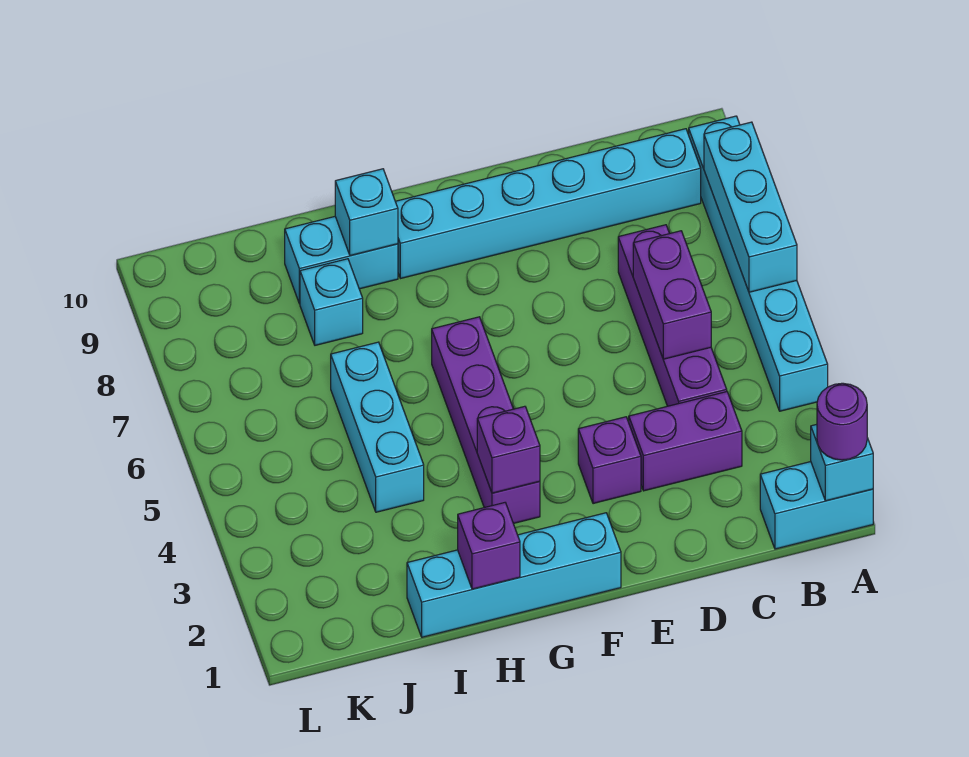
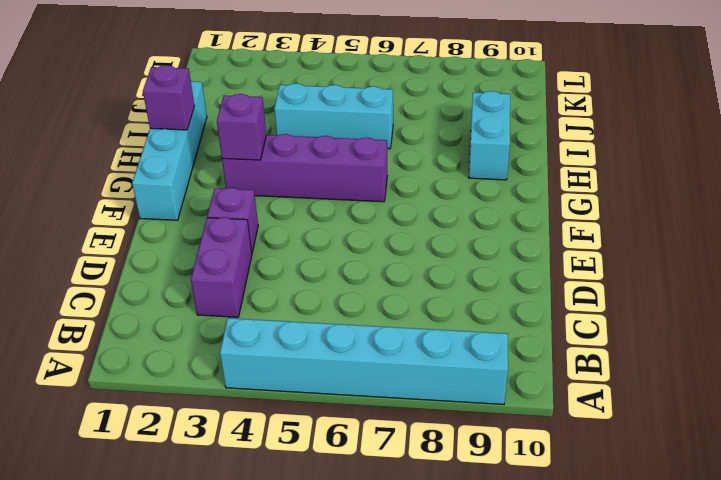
none -> cyan brick A1:B1 level 1
none -> cyan brick B9:G9 level 1
none -> purple brick C4:C7 level 1

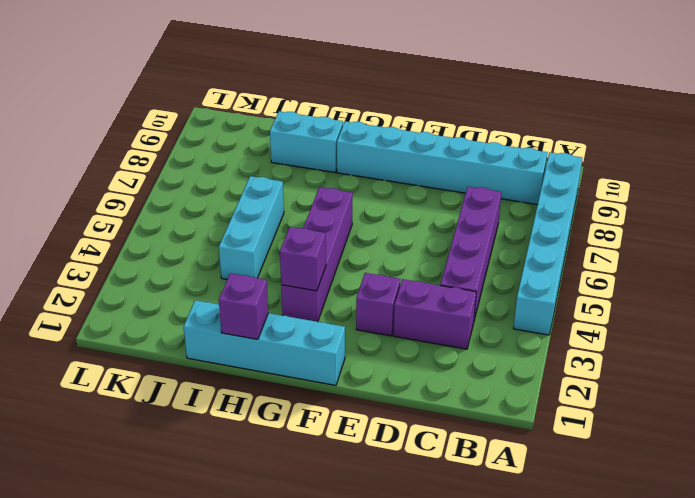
none -> cyan brick A1:B1 level 1
none -> cyan brick I8 level 1
none -> cyan brick A1 level 2

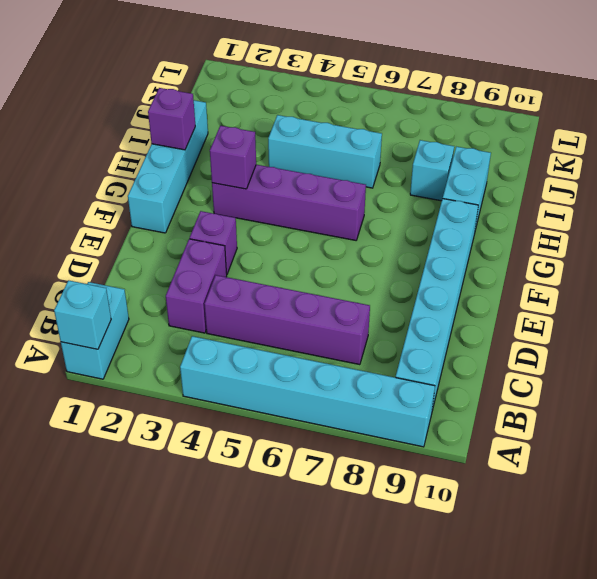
none -> cyan brick A6:A8 level 2
none -> purple brick C5:C6 level 2
none -> cyan brick H9 level 2

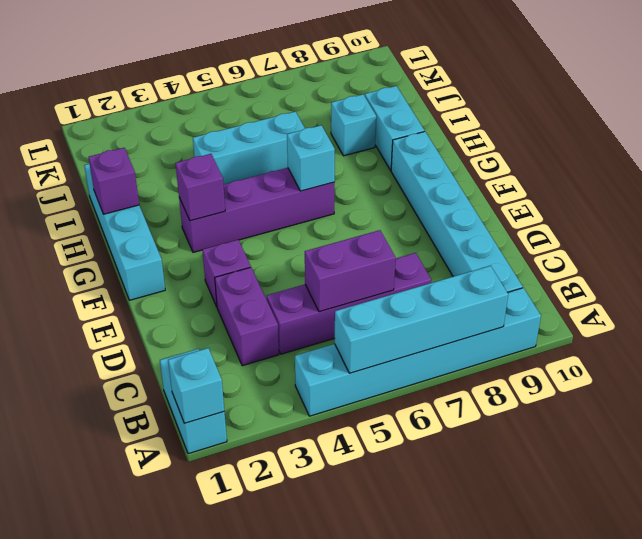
cyan brick A5:A8 level 2 -> cyan brick A6:A8 level 2
cyan brick G6 level 2 -> cyan brick H9 level 2
none -> purple round brick A1 level 3

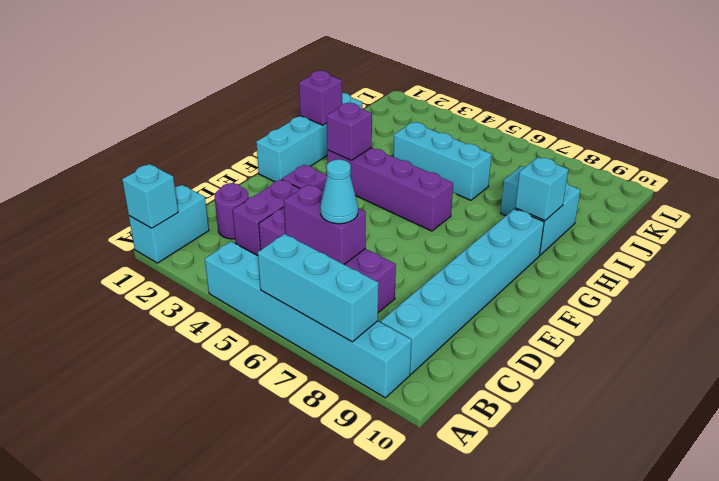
purple round brick C2 level 1 -> purple round brick A1 level 3
cyan cone C6 level 3 -> none

